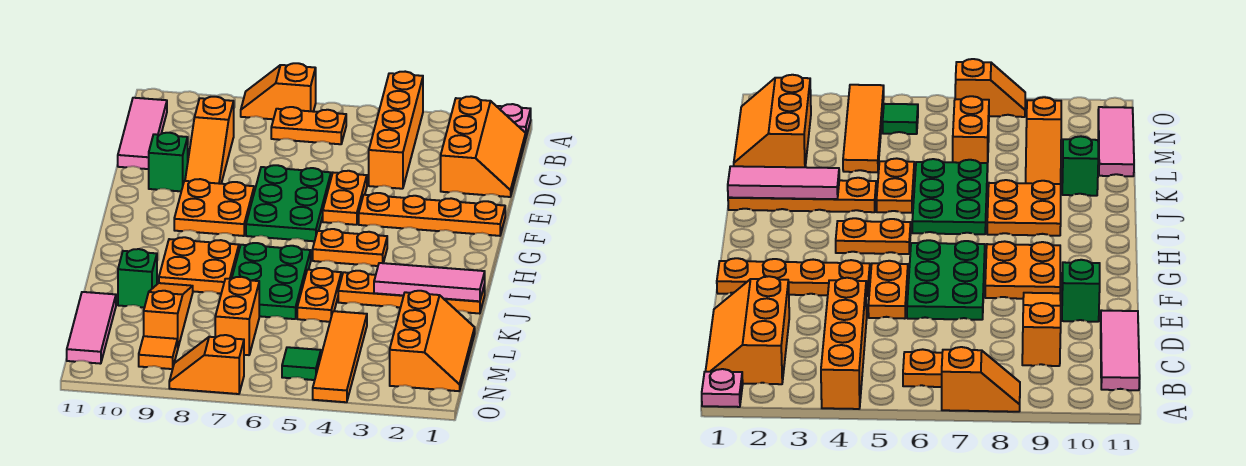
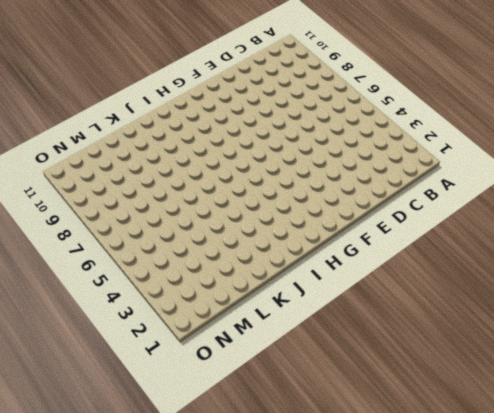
none -> pink plate A1 level 1
none -> orange brick A4:D4 level 1
none -> orange slope A7:A8 level 1 top 7

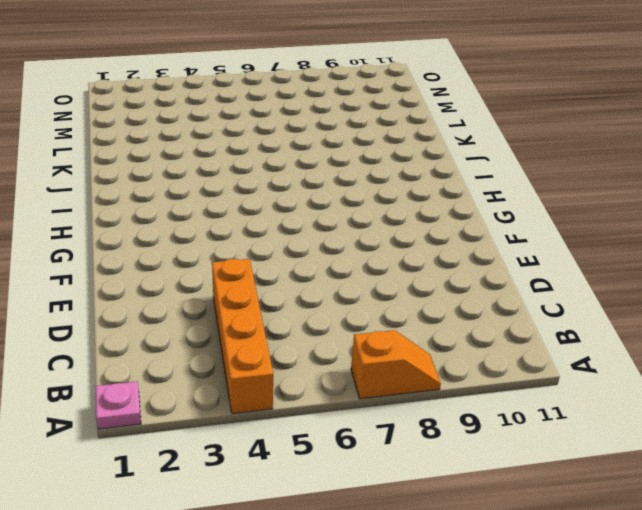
none -> orange slope B1:D2 level 1 top 2
none -> orange plate B6:B7 level 1
none -> pink tile B11:D11 level 1

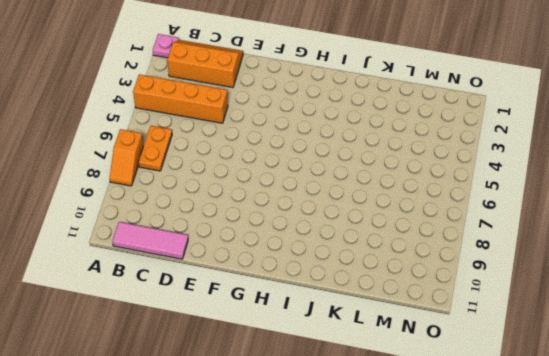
none -> orange slope C9:E9 level 1 top C
none -> orange plate E5:F5 level 1
none -> green plate E6:G7 level 1

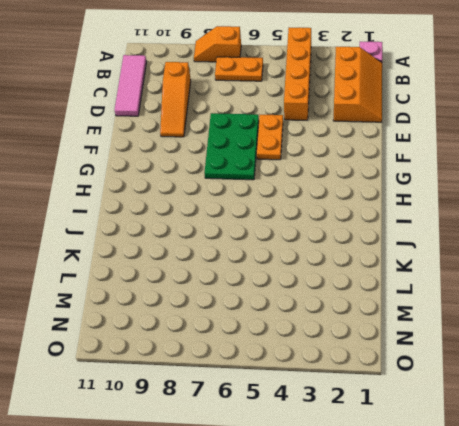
none -> green brick E10 level 1
none -> orange plate F1:F4 level 1
none -> orange plate F8:G9 level 1

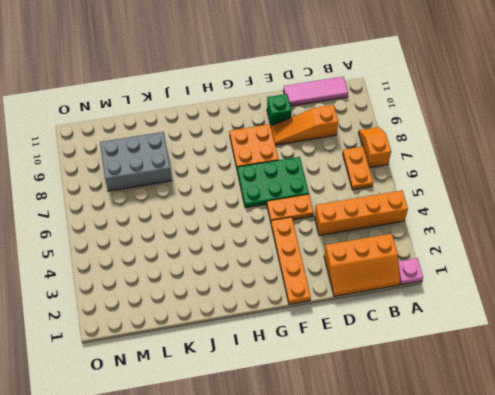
grey brick K8:M9 level 1 -> orange slope K9:M9 level 1 top M
none -> orange plate H4:H5 level 1
none -> green plate I6:K7 level 1
none -> orange plate I8:J9 level 1

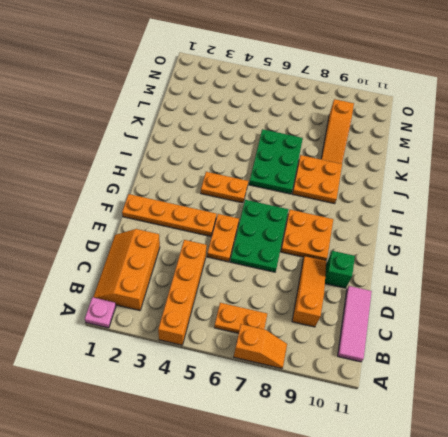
none -> orange plate J1:J4 level 1
none -> orange plate J5:K5 level 1
none -> green brick K10 level 1

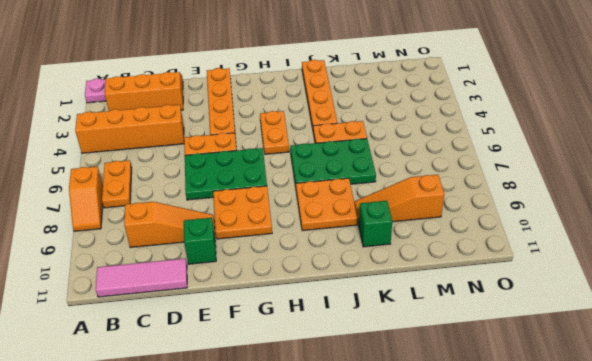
none -> orange slope L1:N2 level 1 top 2
none -> orange tile L4:O4 level 1
none -> orange brick L7:M7 level 1

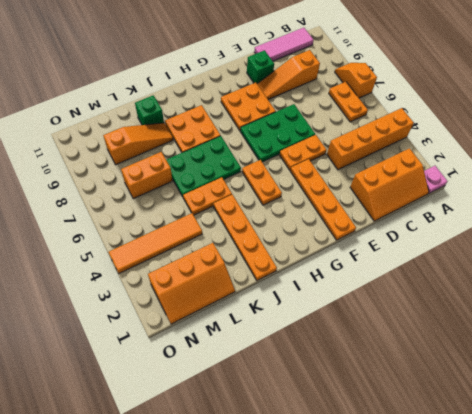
none -> pink tile L11:N11 level 1
none -> green tile N5 level 1
none -> orange tile N9 level 1

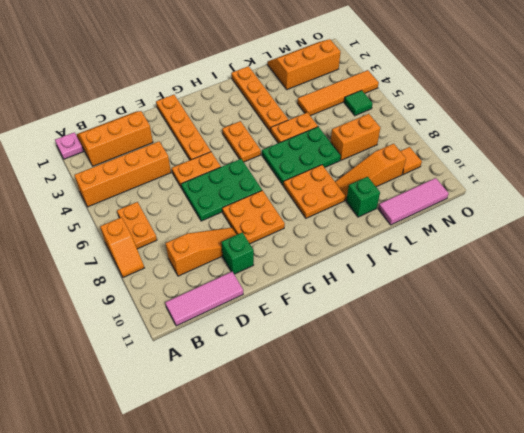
none -> orange slope O7:O8 level 1 top 7
none -> pink tile J1:J3 level 2

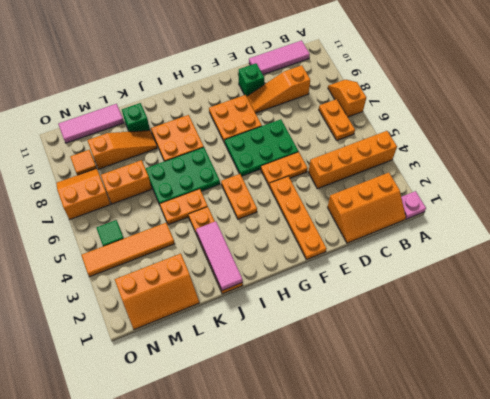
orange slope N7:O8 level 1 top 7 -> orange slope O7:O8 level 1 top 7

